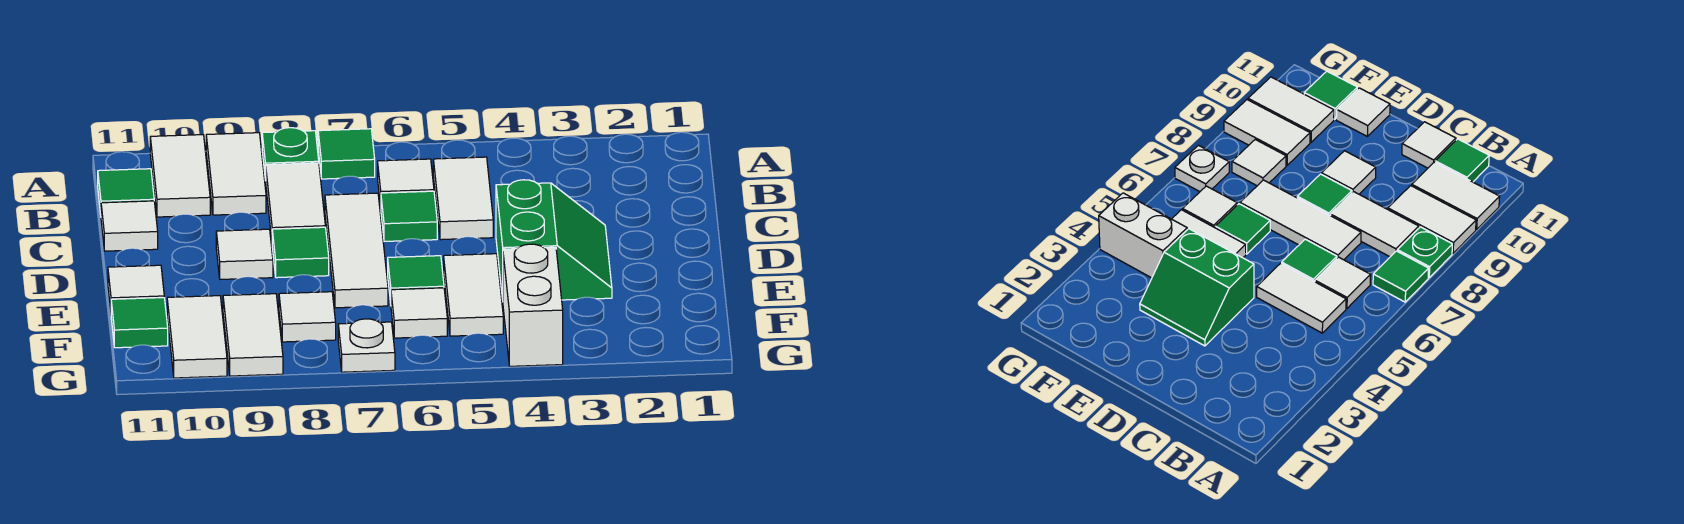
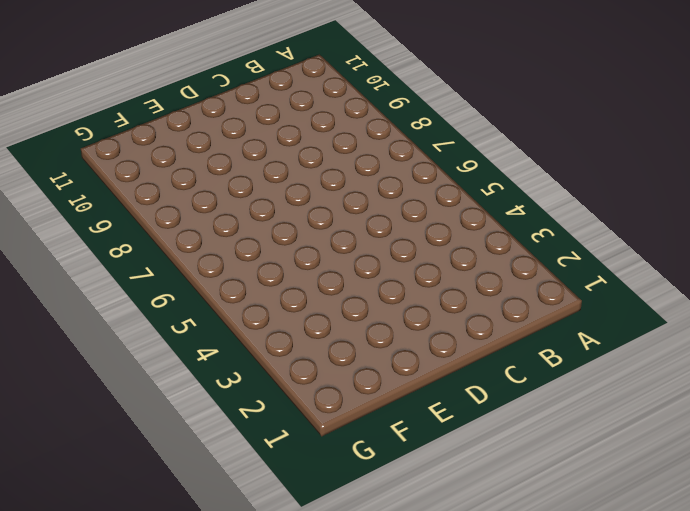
none -> green tile A7 level 1
none -> green plate A8 level 1
none -> white tile A9:B9 level 1

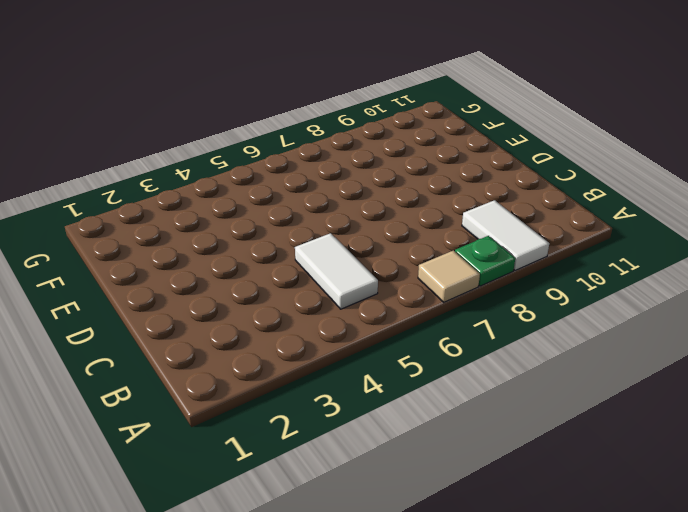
tan tile A7 level 1 -> green tile A7 level 1
none -> white tile A10:B10 level 1
none -> white tile B6 level 1
none -> white tile B8:C8 level 1

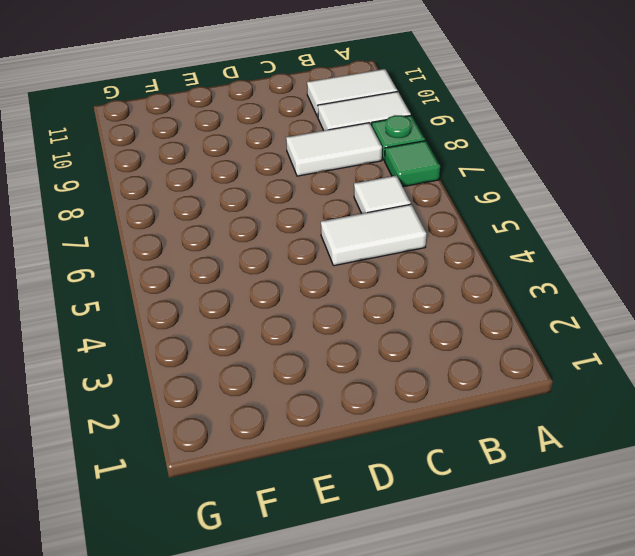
none -> green tile B11 level 1
none -> green tile C6 level 1
none -> white tile C7:E7 level 1

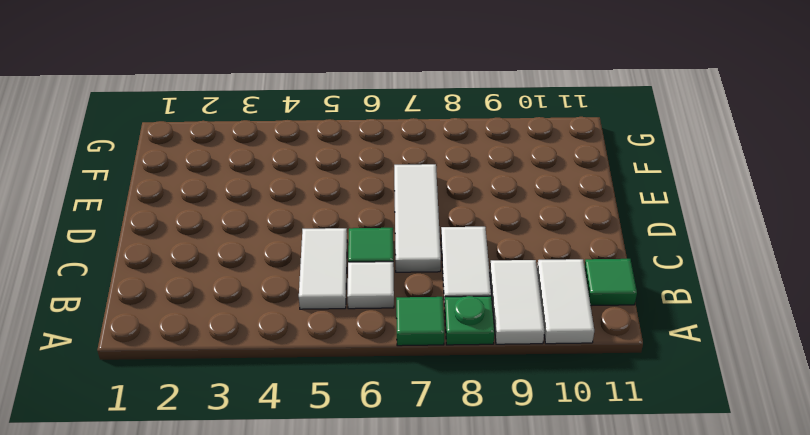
none -> white tile C11 level 1
none -> green slope D3:E4 level 1 top 4
none -> green tile D8 level 1

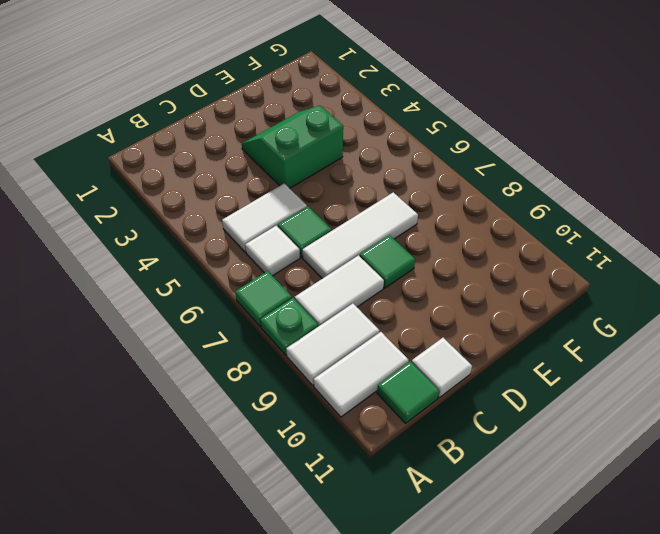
none -> white tile D9 level 1
none -> white tile E5:F5 level 1
none -> green tile E6 level 1

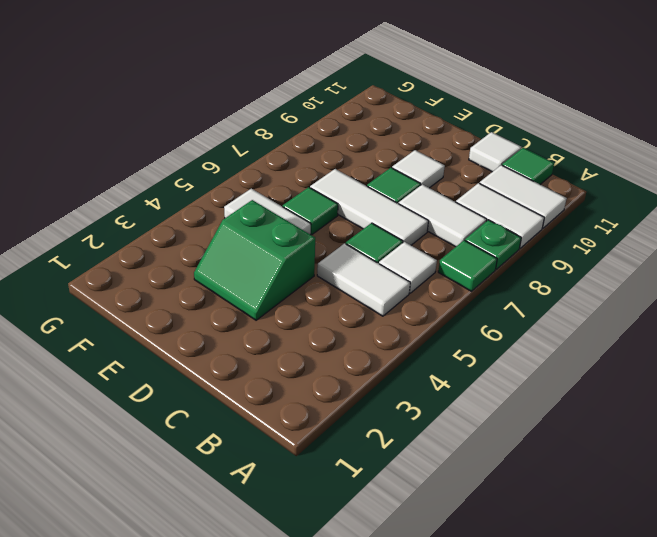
none -> white tile E11 level 1
none -> white brick F4:G4 level 1
none -> white tile F6 level 1

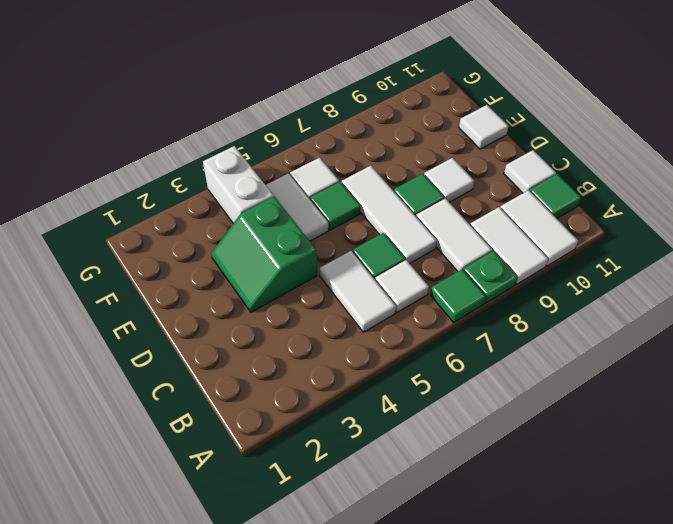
none -> white tile F8 level 1
none -> white tile F9:G9 level 1
none -> white tile F10:G10 level 1

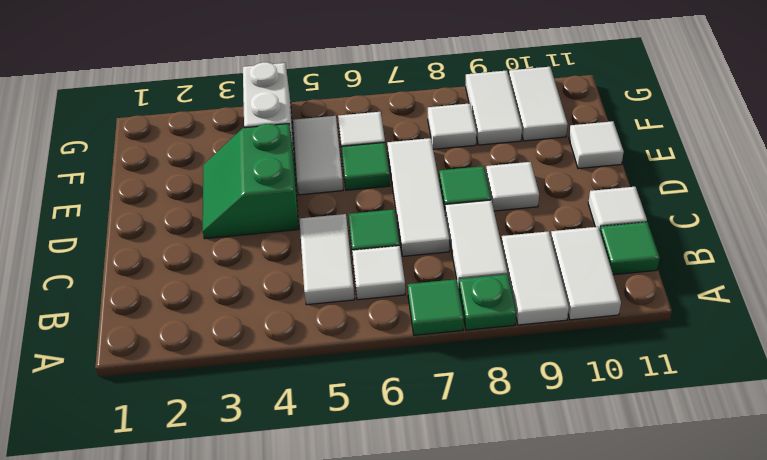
none -> green tile F11 level 1
none -> white plate G7 level 1

